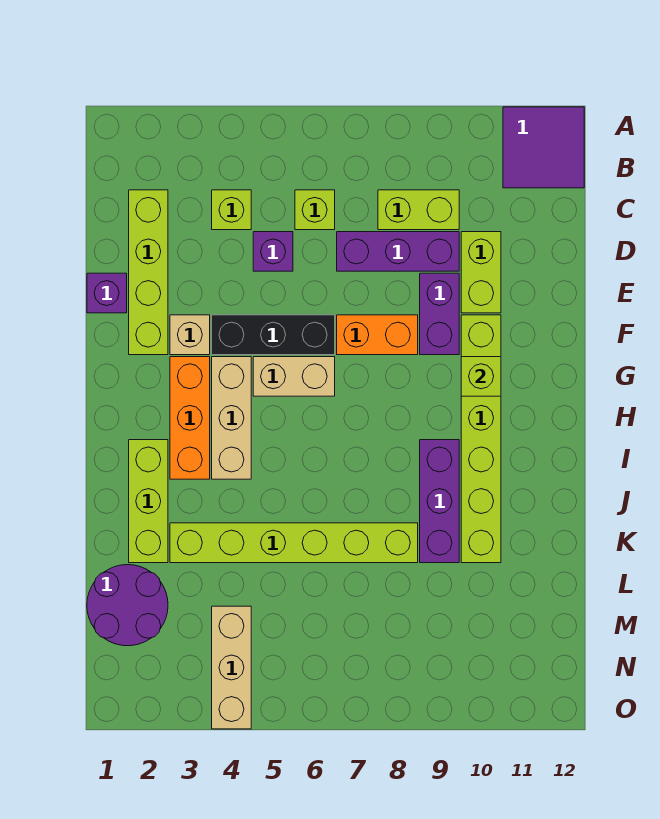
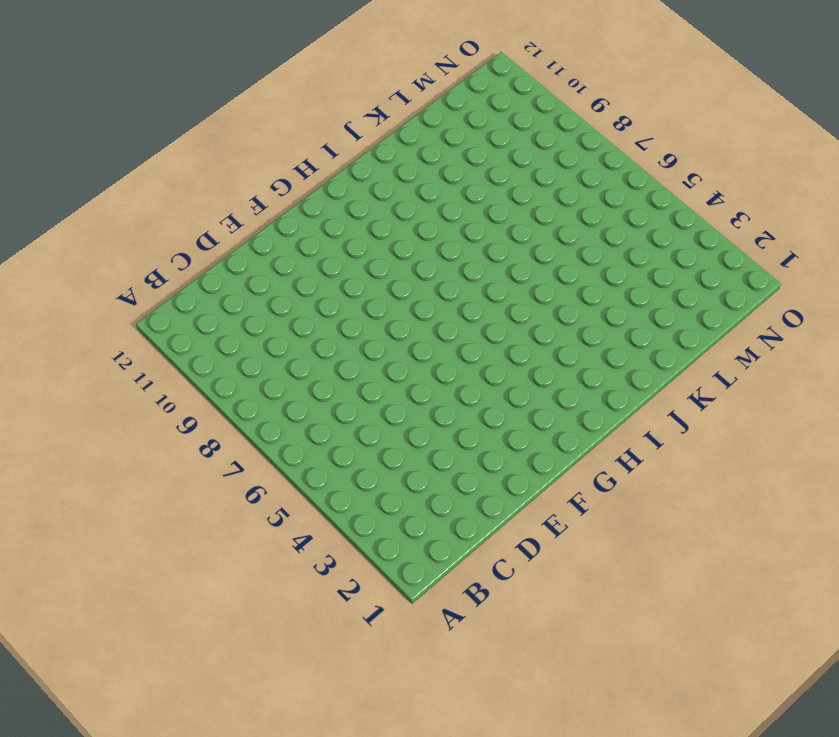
none -> purple tile A11:B12 level 1
none -> lime brick C2:F2 level 1
none -> lime brick C4 level 1

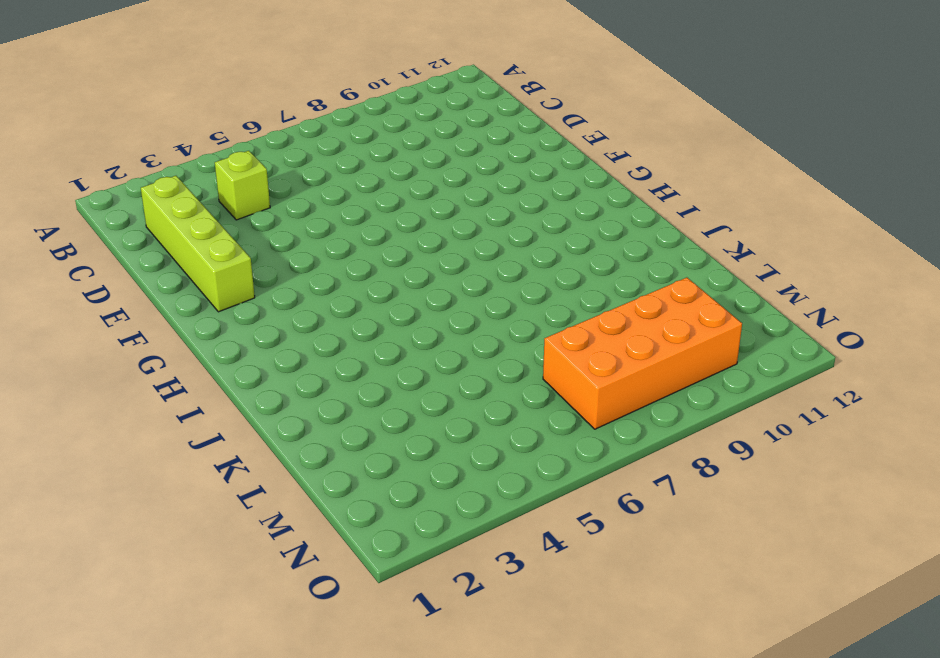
orange brick M7:N10 level 1 -> none
none -> purple tile A11:B12 level 1
none -> lime brick C6 level 1
none -> lime brick C8:C9 level 1

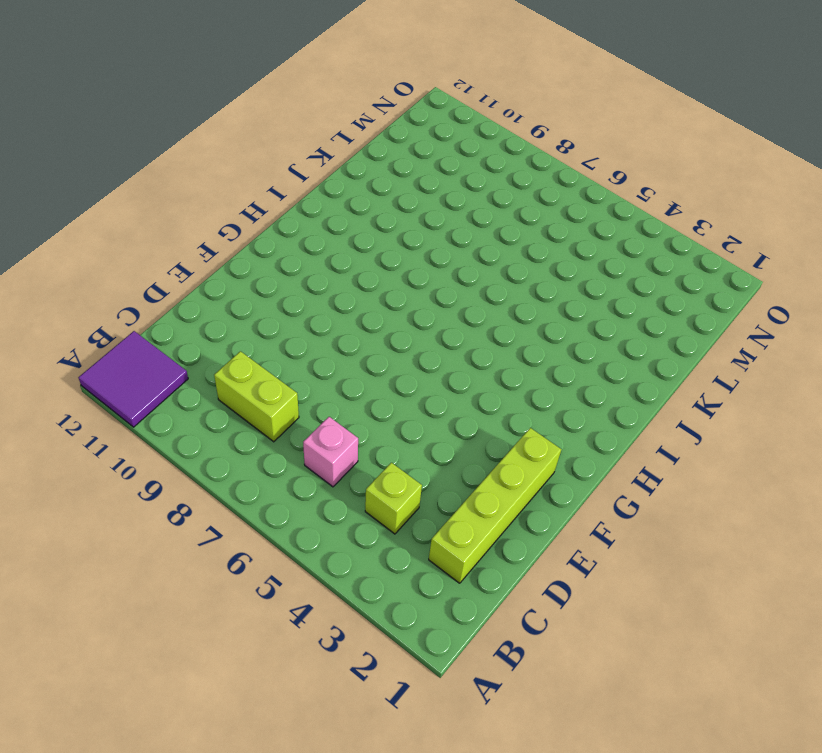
pink brick C6 level 1 -> lime brick C6 level 1
none -> purple brick D5 level 1
none -> purple brick D7:D9 level 1
none -> lime brick D10:E10 level 1

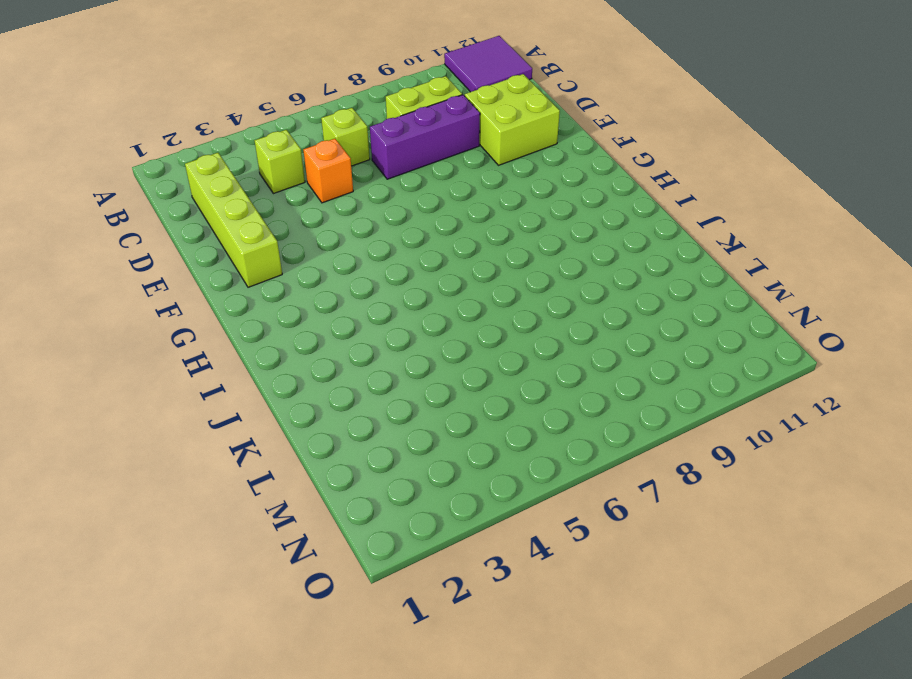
orange brick D5 level 1 -> purple brick D5 level 1
lime brick D10:E11 level 1 -> lime brick D10:E10 level 1
none -> purple brick E1 level 1
none -> purple brick E9:F9 level 1
none -> tan brick F3 level 1

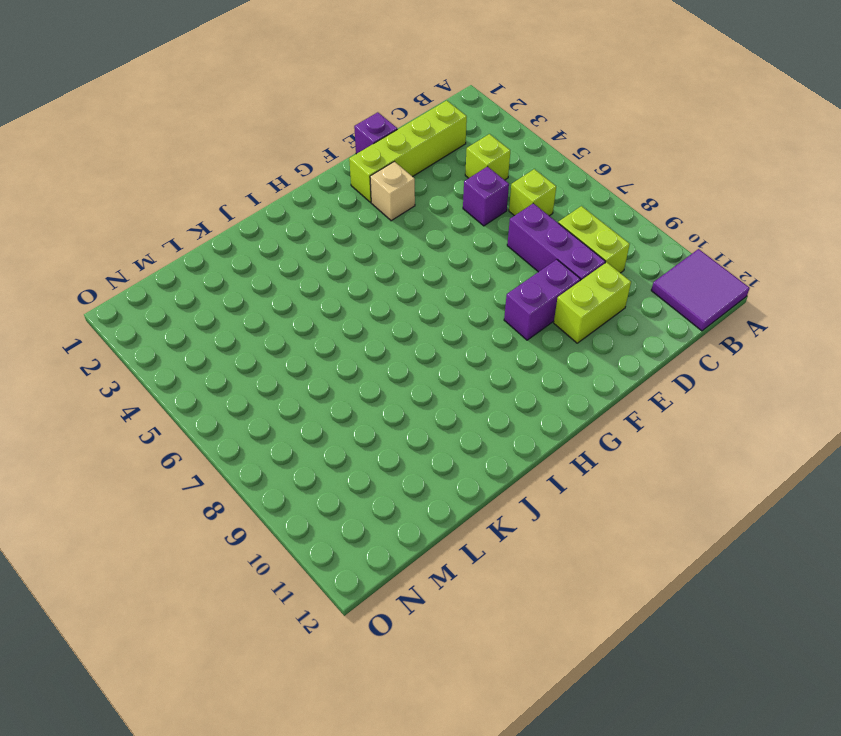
none -> black brick F4:F6 level 1
none -> orange brick F7:F8 level 1
none -> lime brick F10:K10 level 1

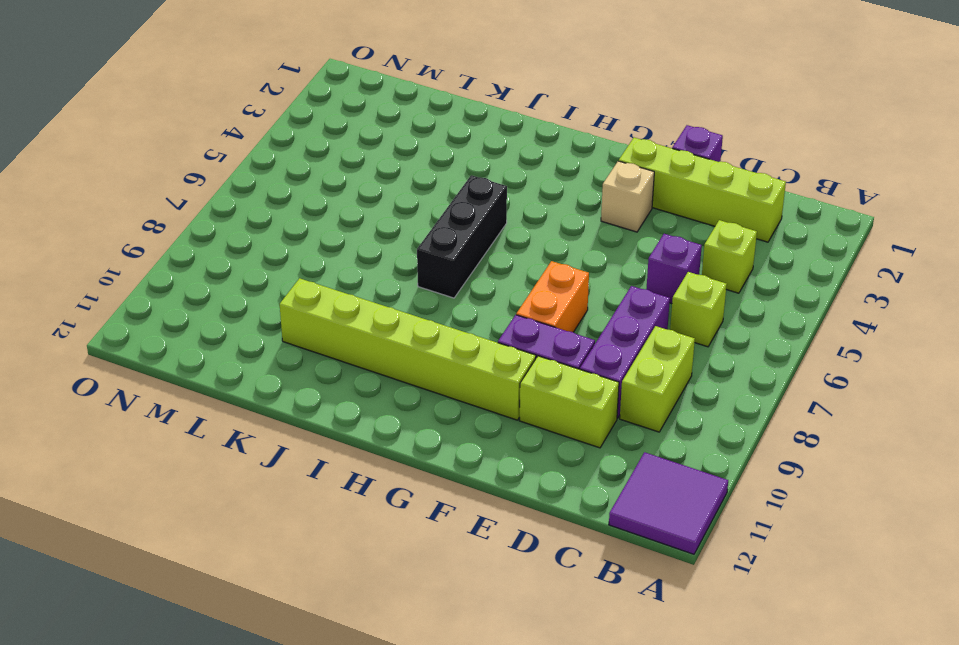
black brick I5:I7 level 1 -> black brick F4:F6 level 1
none -> orange brick G3:I3 level 1
none -> tan brick G4:I4 level 1
none -> tan brick G5:G6 level 1

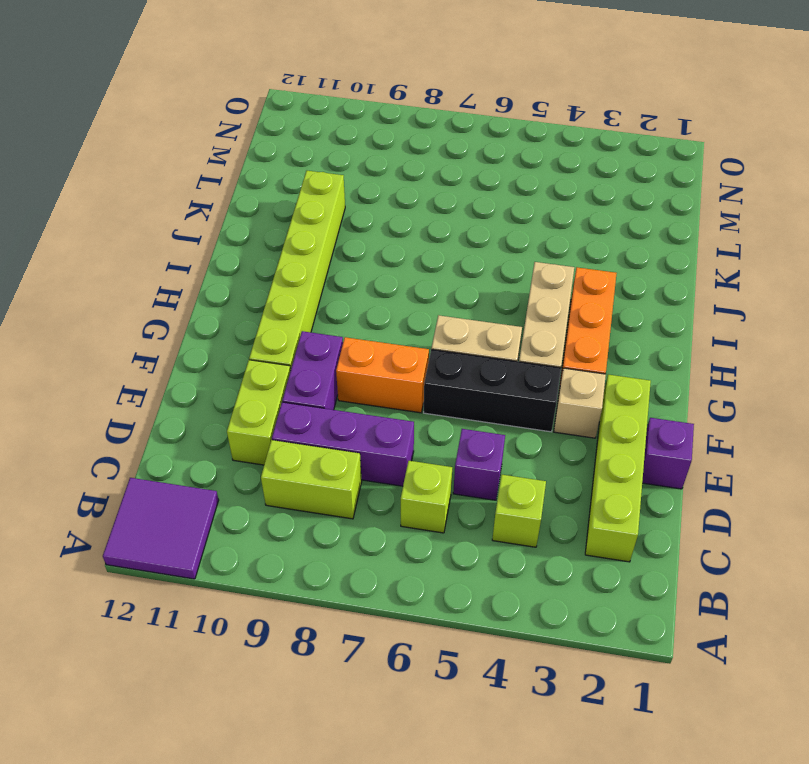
none -> lime brick I2:K2 level 1
none -> purple brick I9:K9 level 1
none -> lime brick K3:K8 level 1

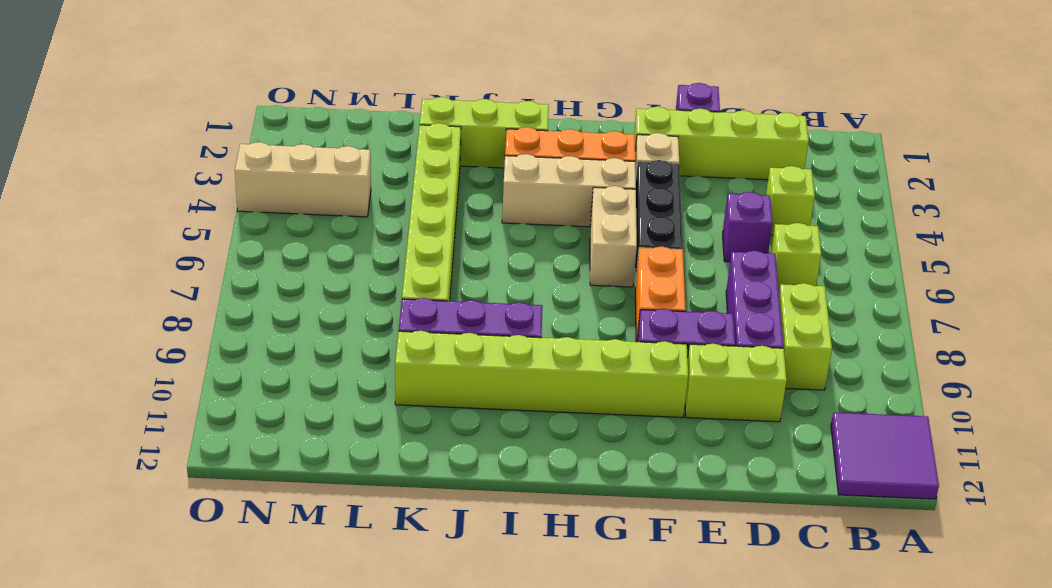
none -> purple round brick L1:M2 level 1
none -> lime brick G10 level 2

